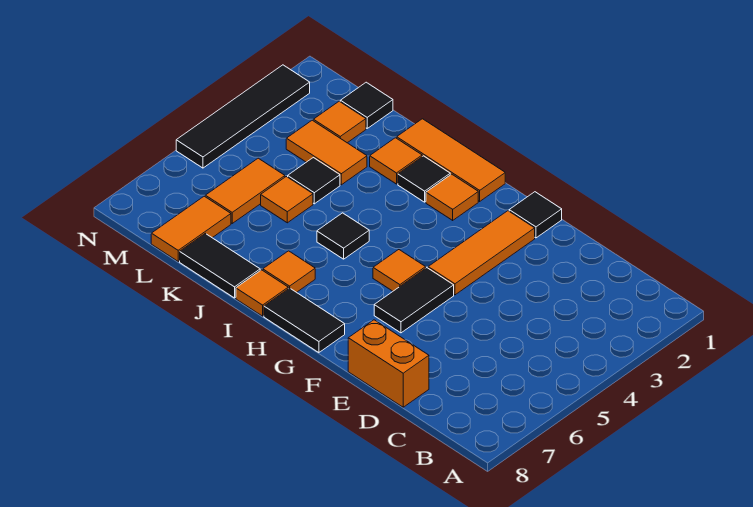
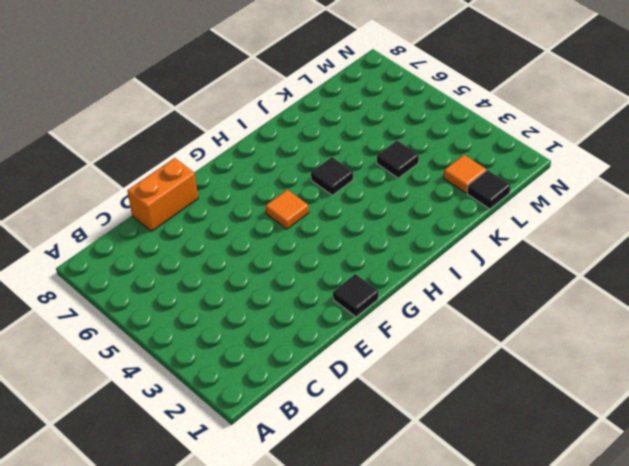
none -> orange tile F2:F4 level 1
none -> black tile F5:F6 level 1
none -> black tile G8:H8 level 1

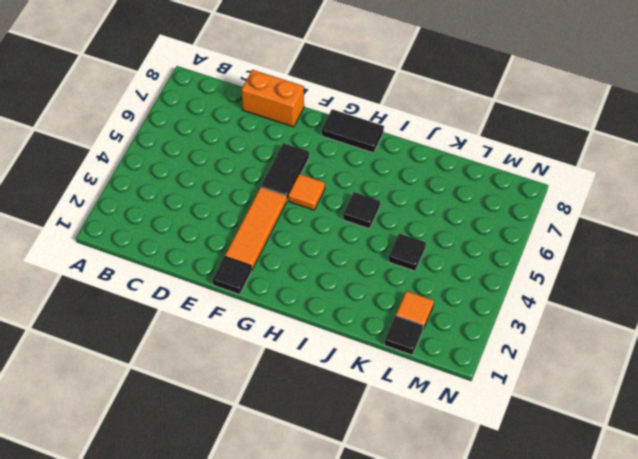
none -> orange tile H1:J1 level 1
none -> orange tile H2 level 1
none -> black tile I2 level 1

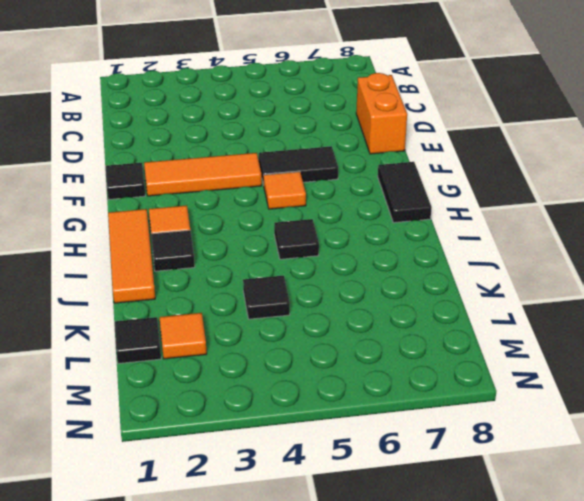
none -> orange tile I7 level 1
none -> orange tile I8 level 1
none -> orange tile J2 level 1

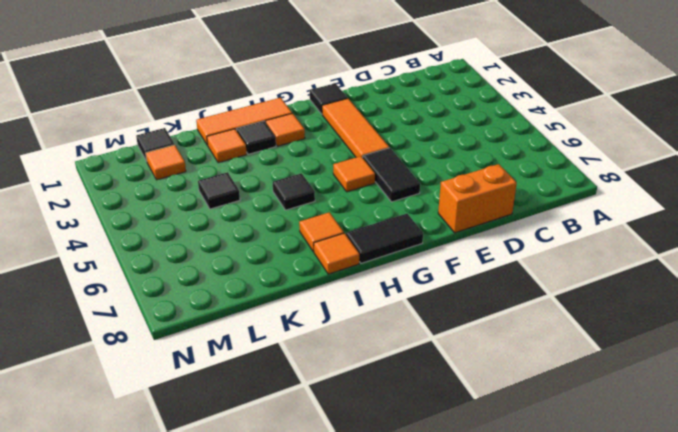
none -> black tile J8:K8 level 1
none -> orange tile K3:L3 level 1
none -> orange tile K5 level 1

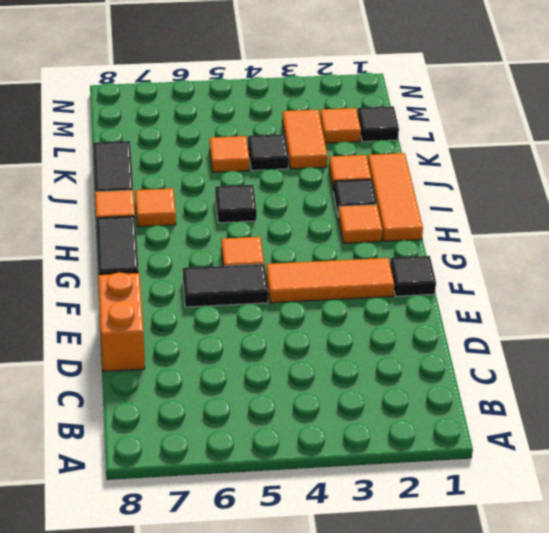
none -> orange tile L5:L6 level 1
none -> orange tile L7:L8 level 1
none -> black tile N2:N5 level 1

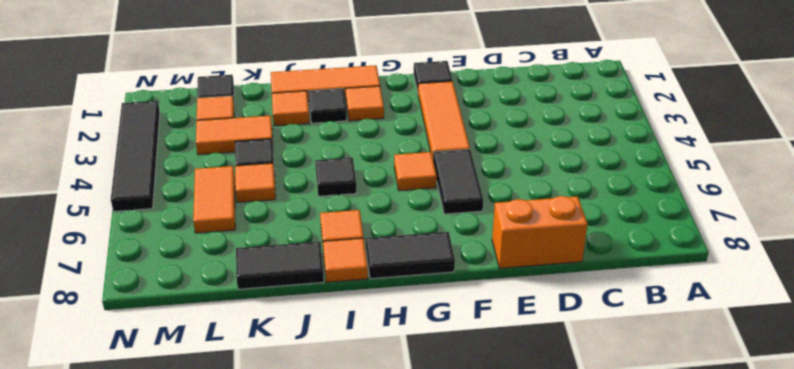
none -> orange tile L7:L8 level 1

